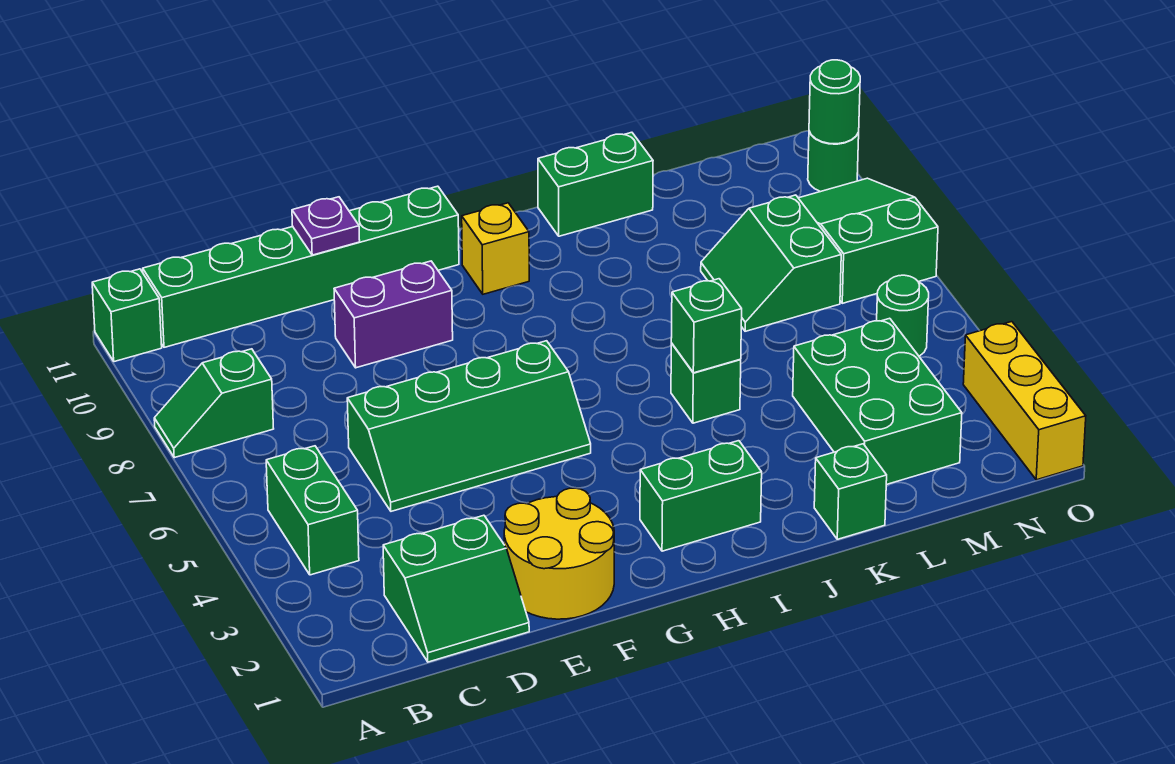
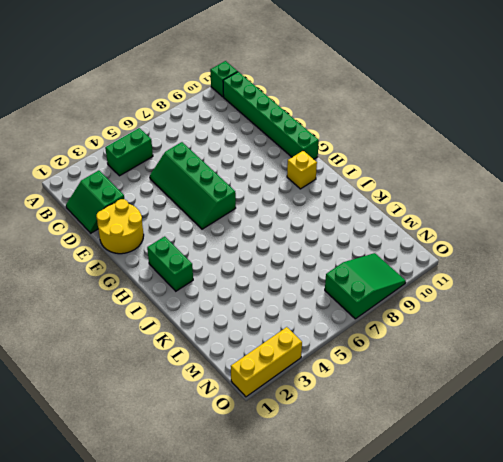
none -> green slope A8:B8 level 1 top B
none -> purple brick E9:F9 level 1
none -> green brick J5 level 1

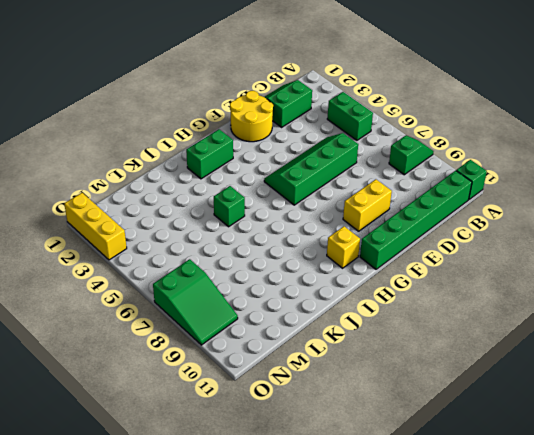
yellow brick E9:F9 level 1 -> purple brick E9:F9 level 1
none -> green brick J11:K11 level 1
none -> green brick K1 level 1
none -> green brick L2:M4 level 1

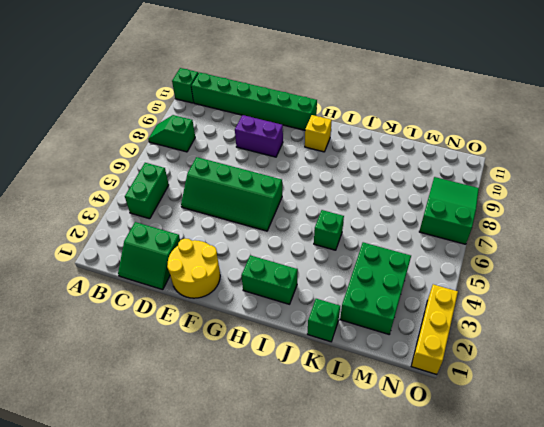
none -> green brick J11:K11 level 1
none -> green slope L7:M8 level 1 top M
none -> green round brick N5 level 1

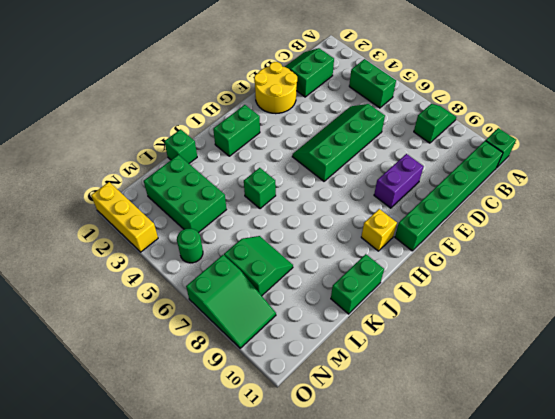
none -> green round brick O10 level 1
none -> purple plate E11 level 2
none -> green brick J5 level 2

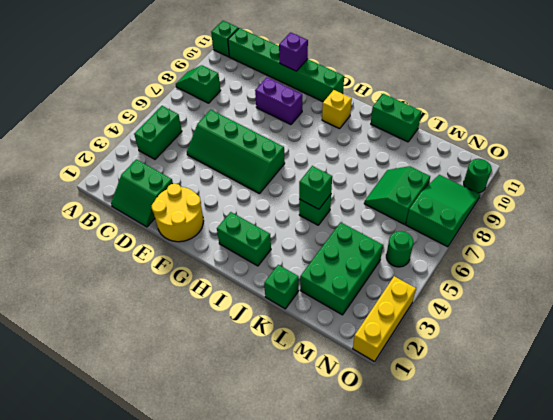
purple brick E11 level 2 -> purple plate E11 level 2
none -> green round brick O10 level 2

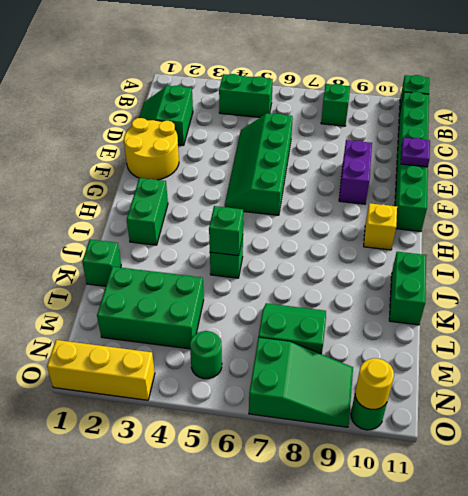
yellow round brick O10 level 2 -> green round brick O10 level 2

